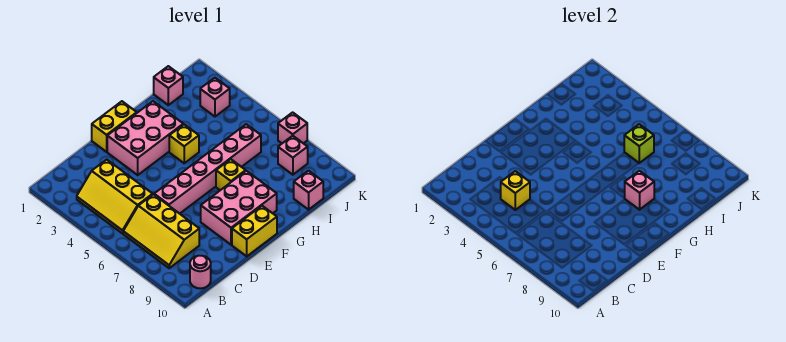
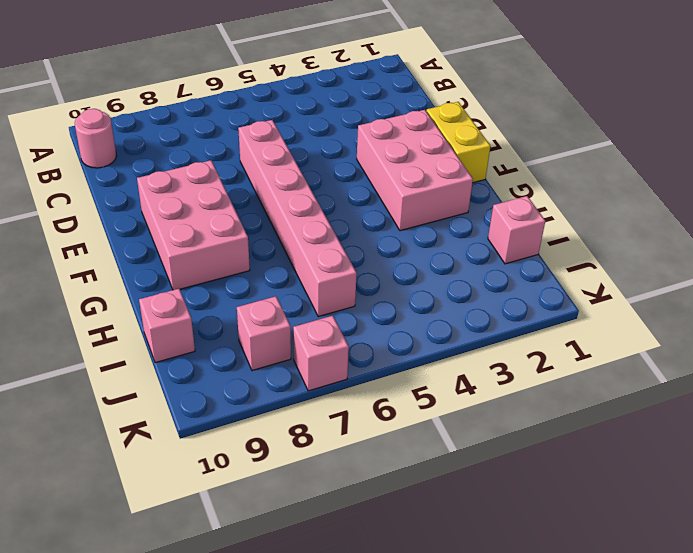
none -> yellow slope B3:C5 level 1 top C
none -> yellow slope B6:C8 level 1 top C
none -> yellow brick E10:F10 level 1

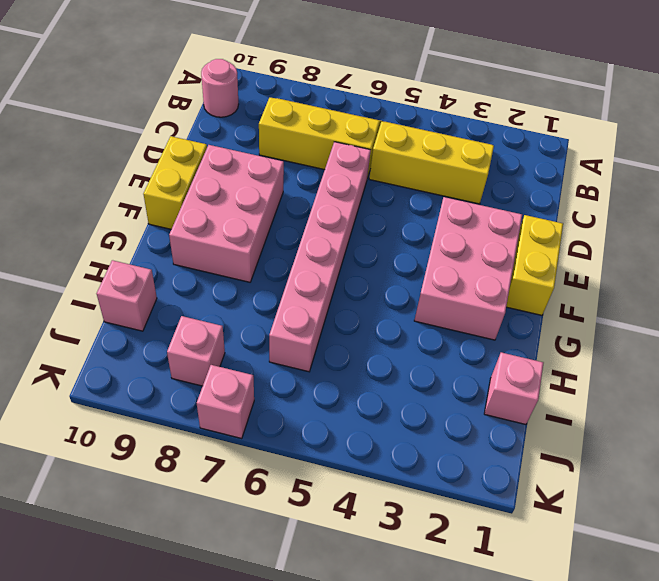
none -> yellow brick G4 level 1
none -> yellow brick G7 level 1
none -> pink brick J3 level 1

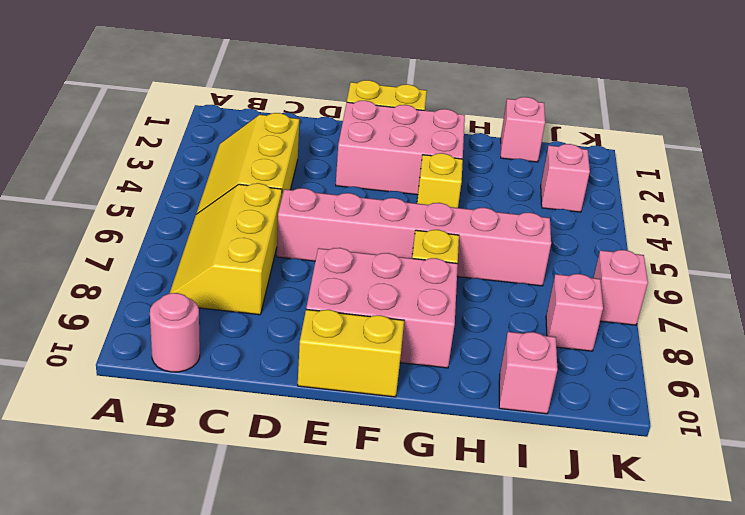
none -> yellow brick C4 level 2
none -> pink brick G8 level 2
none -> lime brick I6 level 2

